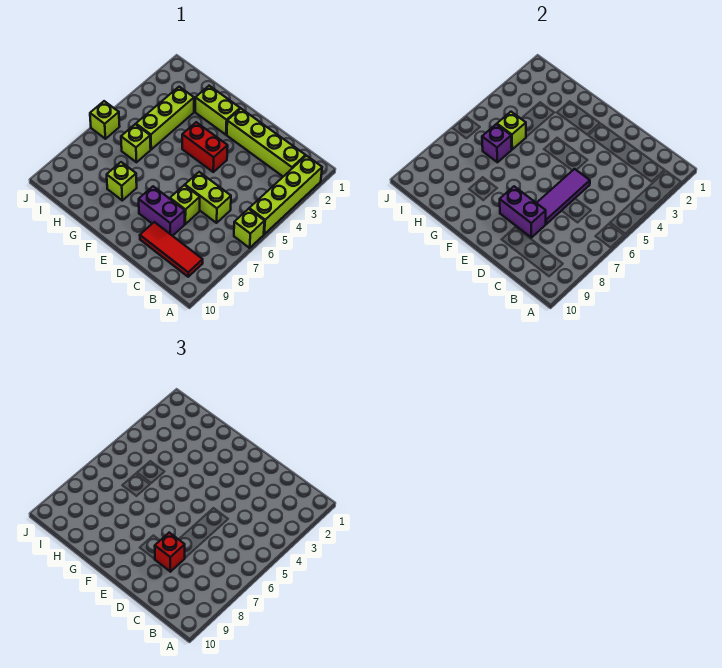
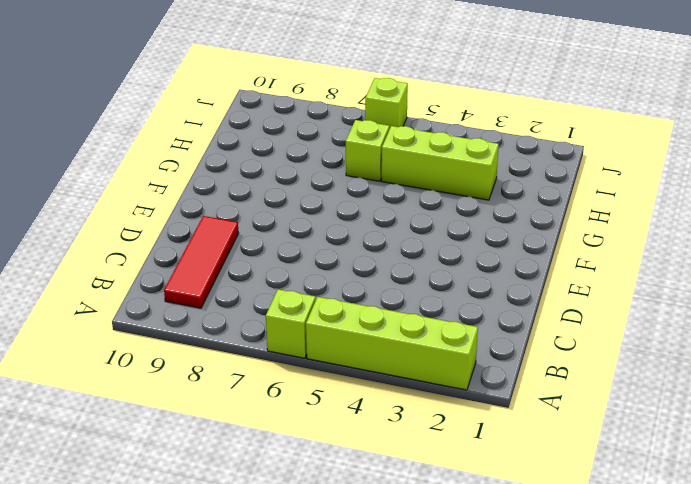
none -> lime brick B2:E2 level 1
none -> lime brick C6:D6 level 1
none -> lime brick D7 level 1

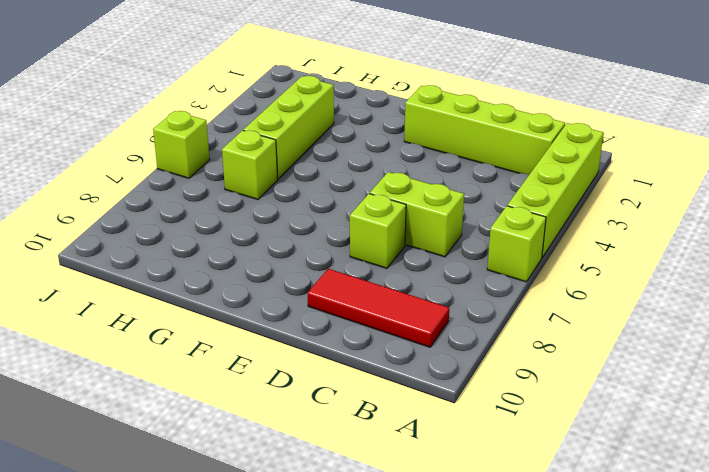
none -> purple brick D8:E8 level 1
none -> red brick E4:F4 level 1
none -> lime brick F2:G2 level 1

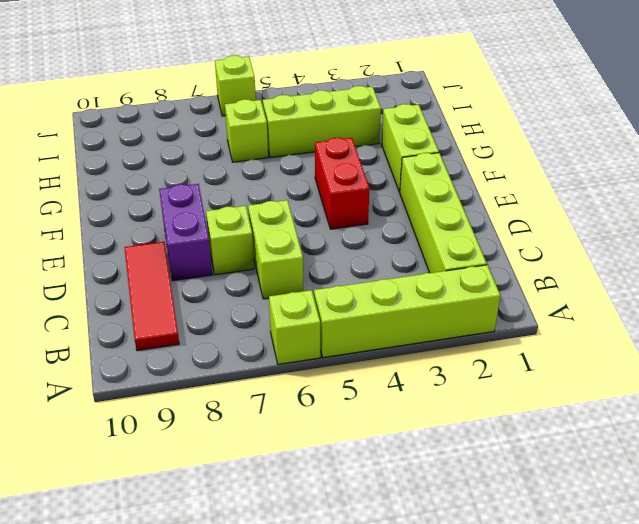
none -> lime brick G8 level 1
none -> purple tile D5:D7 level 2
none -> purple brick D8:E8 level 2

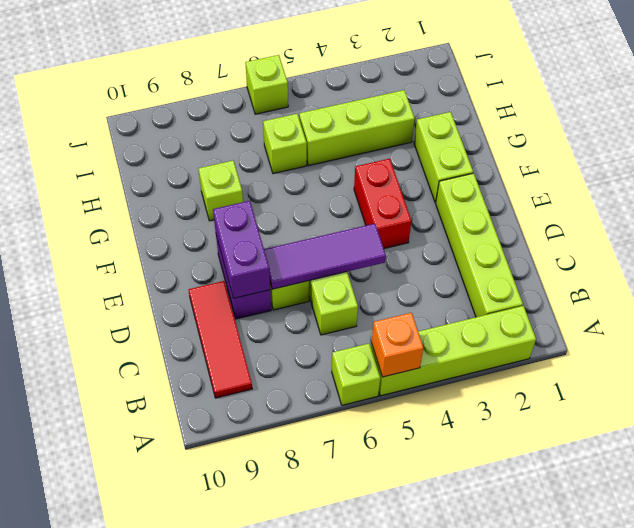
orange brick A5 level 2 -> none
none -> lime brick H5 level 2
none -> purple brick H6 level 2
none -> red brick D8 level 3

